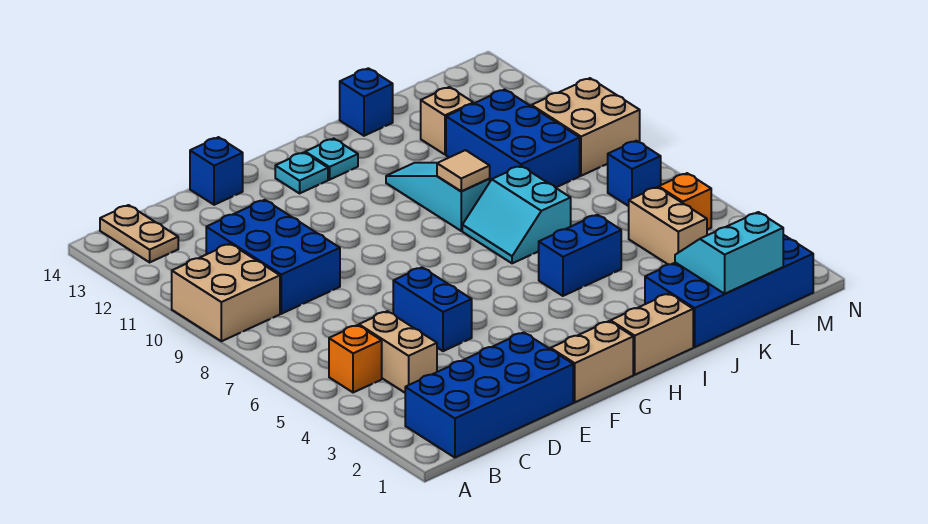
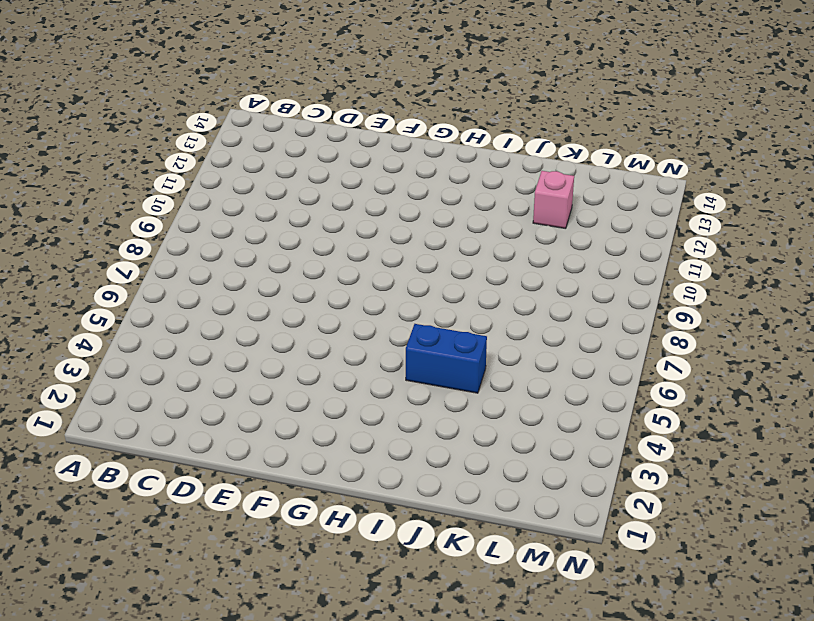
pink brick K12 level 1 -> tan brick K12 level 1
none -> tan brick A9:B10 level 1
none -> blue brick B1:E2 level 1
none -> orange brick B5 level 1

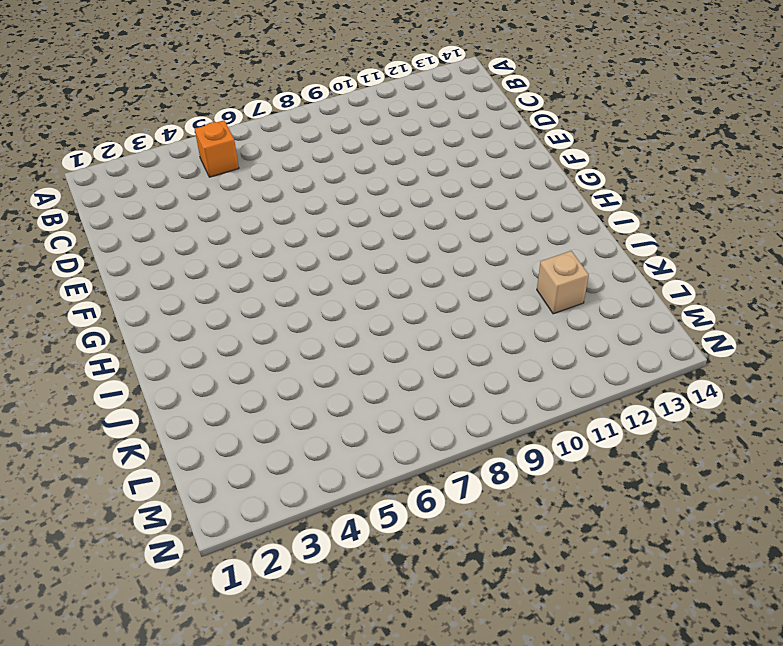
none -> tan brick A9:B10 level 1
none -> blue brick B1:E2 level 1
none -> tan plate B13:B14 level 1

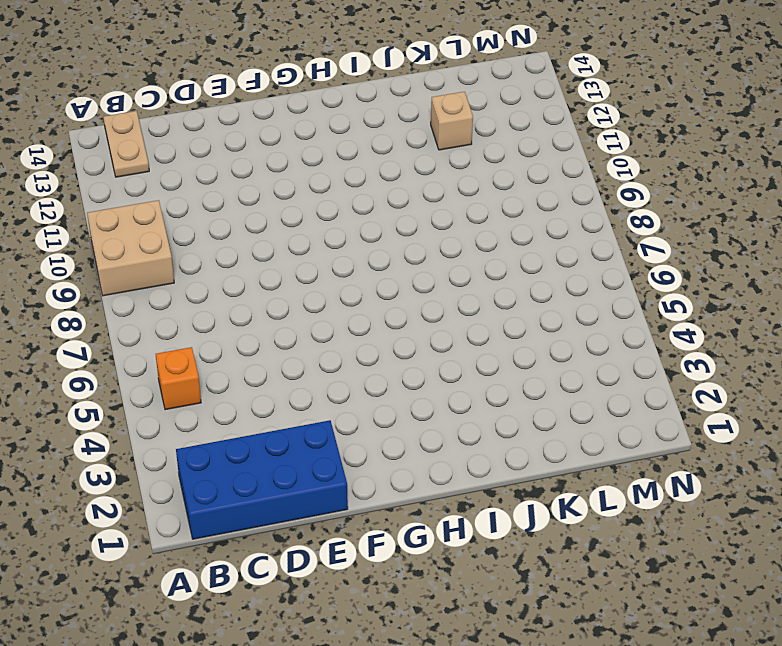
none -> tan brick C4:C5 level 1
none -> blue brick C9:D11 level 1
none -> blue brick E5:E6 level 1

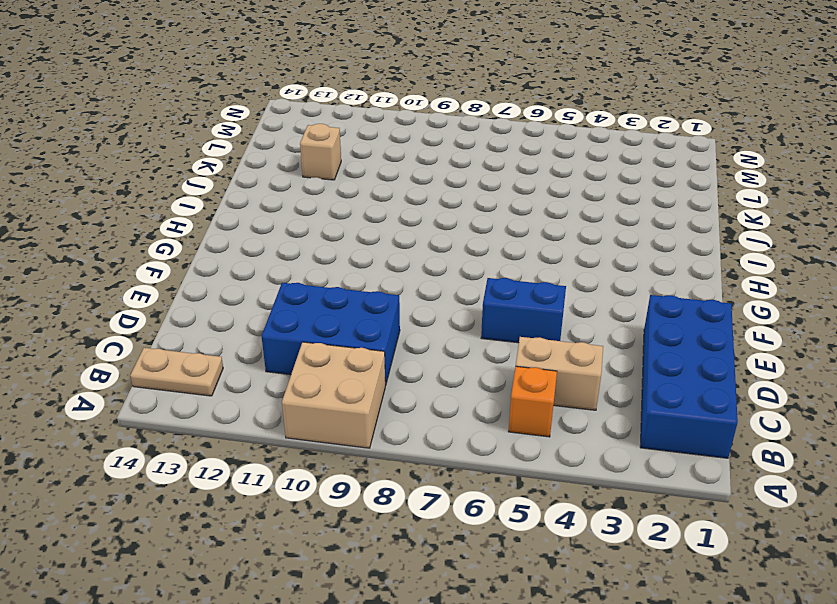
none -> blue brick E14 level 1
none -> tan brick F1:G1 level 1
none -> cyan plate G13 level 1

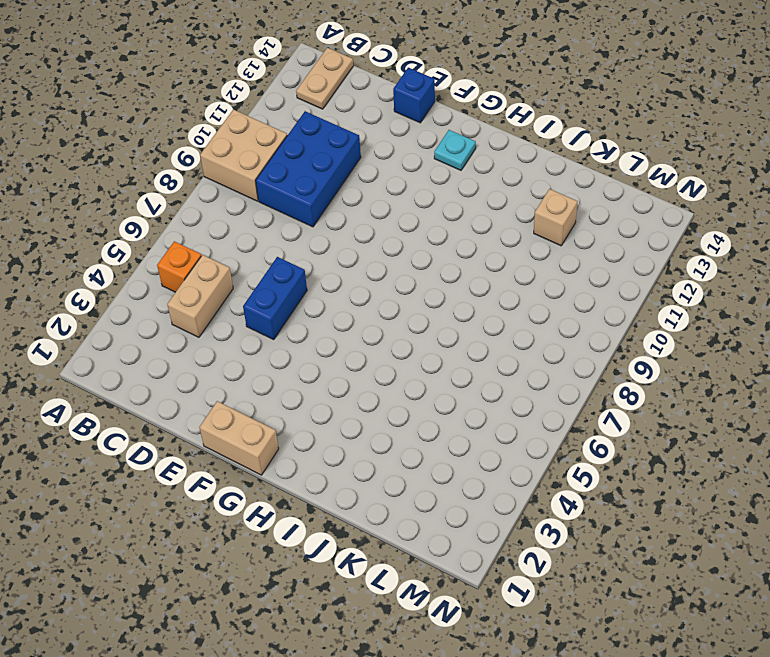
none -> blue brick B1:E2 level 1
none -> tan brick H1:I1 level 1
none -> cyan plate H13 level 1

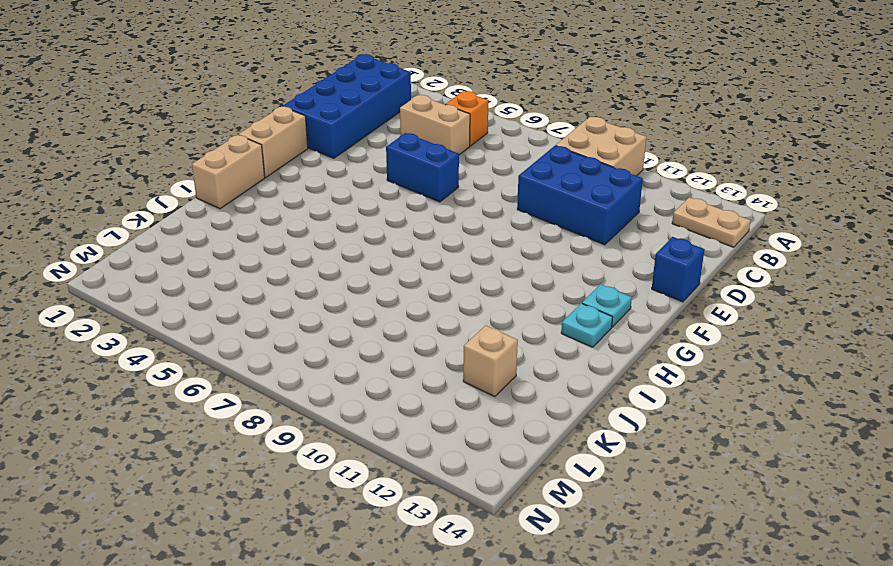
none -> blue brick I5:J5 level 1
none -> cyan slope I7:J8 level 1 top J
none -> cyan slope I9:I11 level 1 top 9

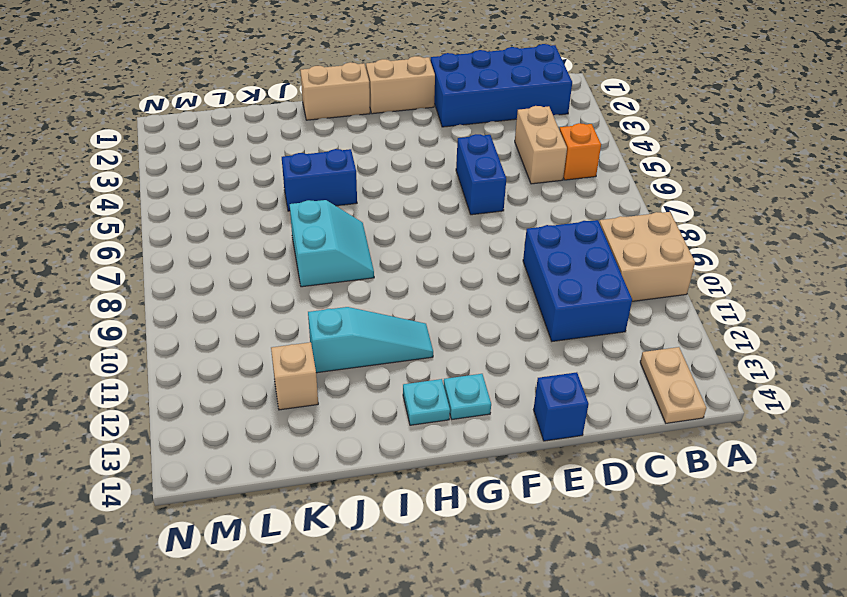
cyan slope H11:J11 level 1 top J -> cyan slope I9:I11 level 1 top 9
none -> blue brick J1:M2 level 1
none -> blue brick J14 level 1
none -> blue brick K9:L11 level 1

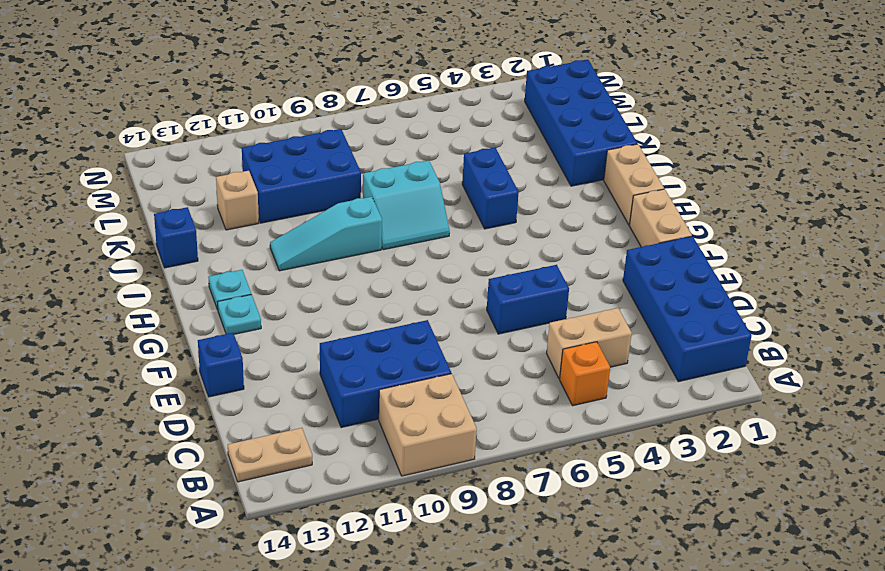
none -> tan brick L4:L5 level 1
none -> orange brick M5 level 1
none -> blue brick M7 level 1

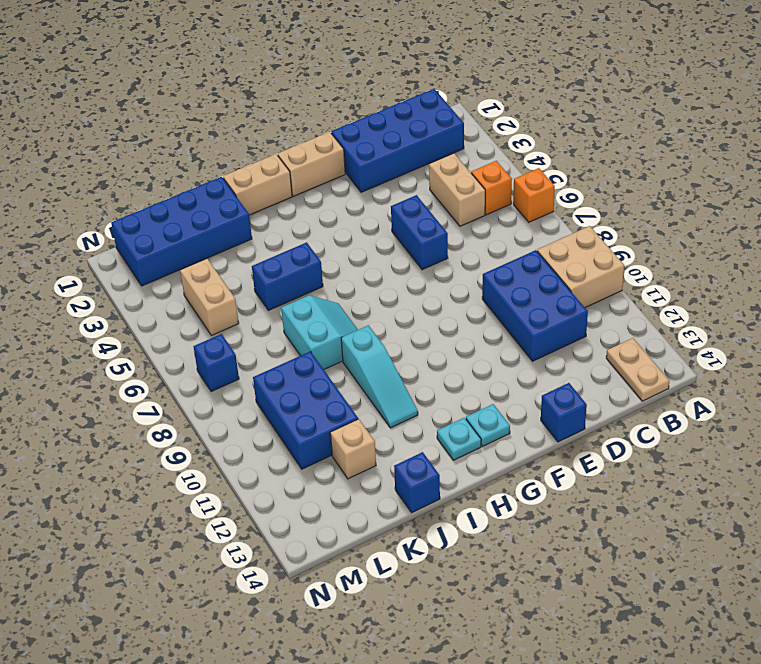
orange brick A6 level 1 -> orange brick M5 level 1
none -> tan brick M9:N10 level 1
none -> tan tile I9 level 2
none -> cyan slope K1:L2 level 2 top 1

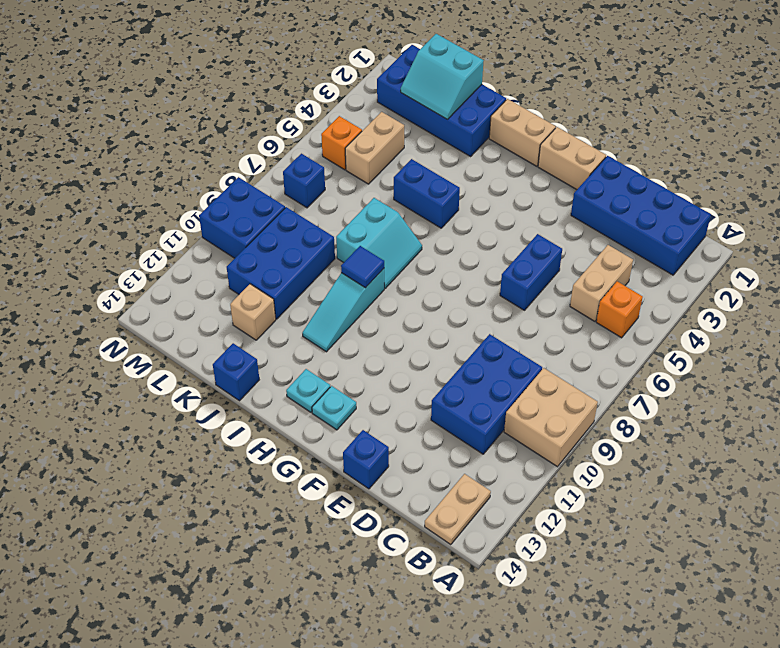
blue tile I9 level 2 -> tan tile I9 level 2
blue brick M9:N10 level 1 -> tan brick M9:N10 level 1

